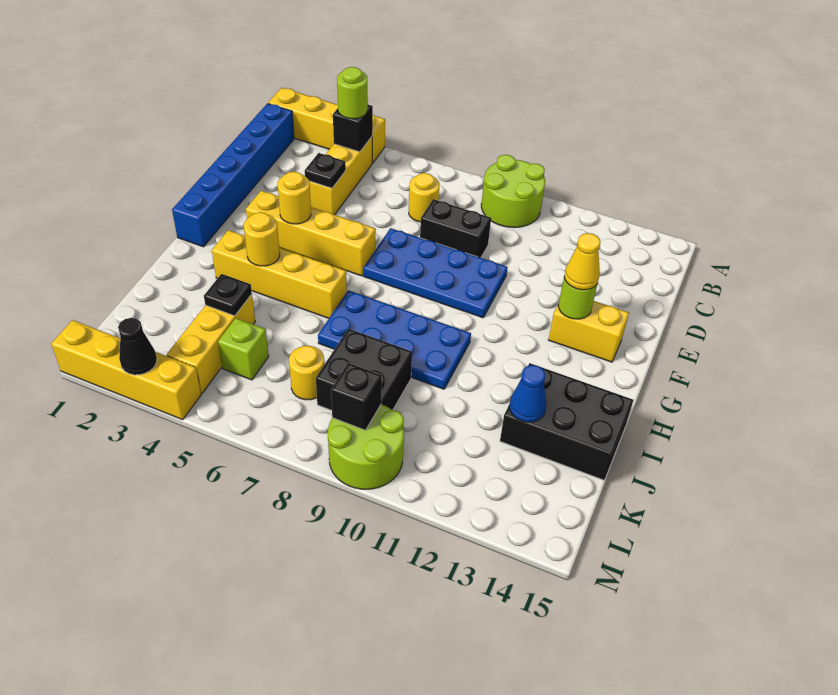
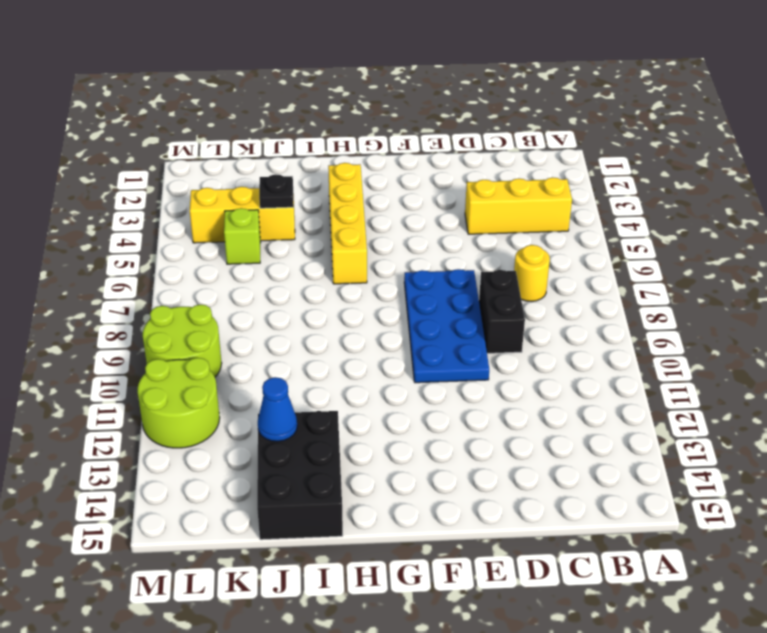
lime round brick L11:M12 level 1 -> lime round brick A9:B10 level 1
none -> yellow brick A1:A4 level 1
none -> blue brick B1:G1 level 1
none -> yellow brick F3:F6 level 1

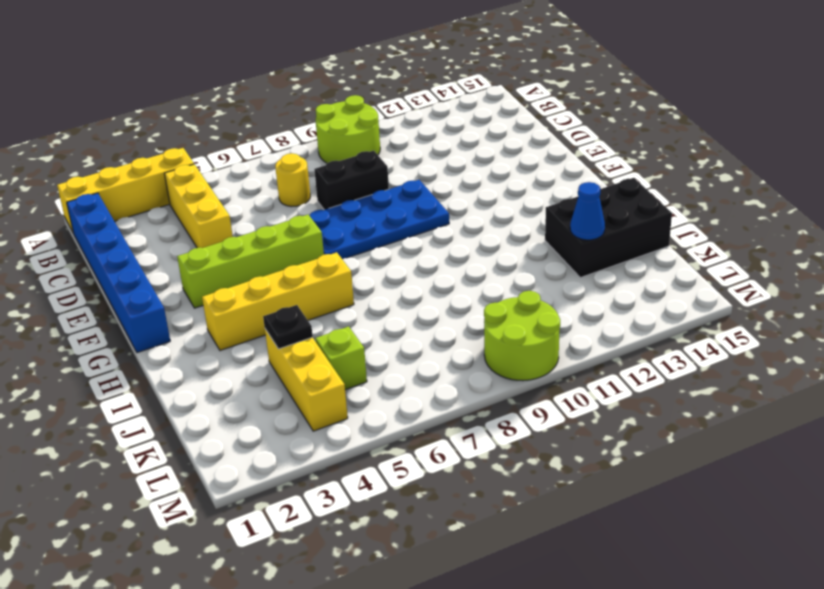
lime brick F3:F6 level 1 -> yellow brick F3:F6 level 1
none -> yellow brick F13:F14 level 1
none -> blue plate H7:I10 level 1
none -> black brick J8:K9 level 1

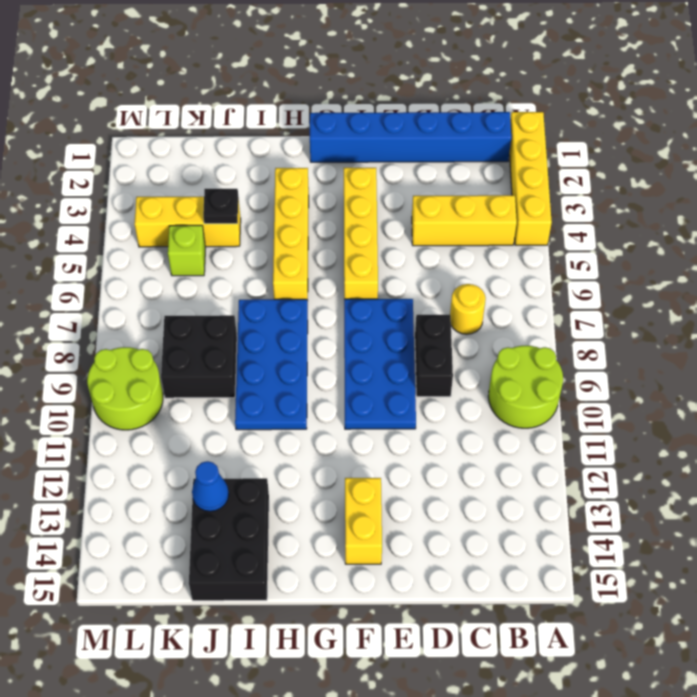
none -> yellow round brick K7 level 1
none -> yellow brick M1:M4 level 1
none -> black brick B4 level 2

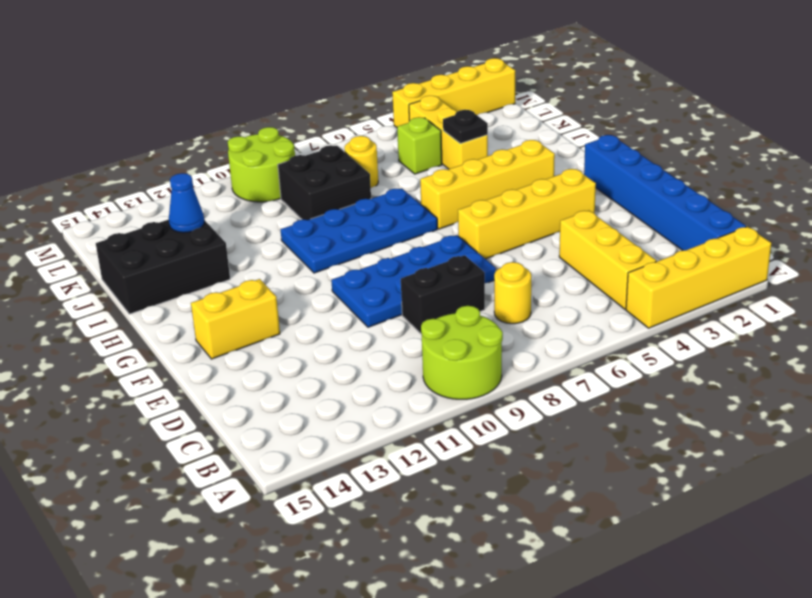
none -> black brick B4 level 2
none -> black plate D4 level 2
none -> yellow round brick F4 level 2

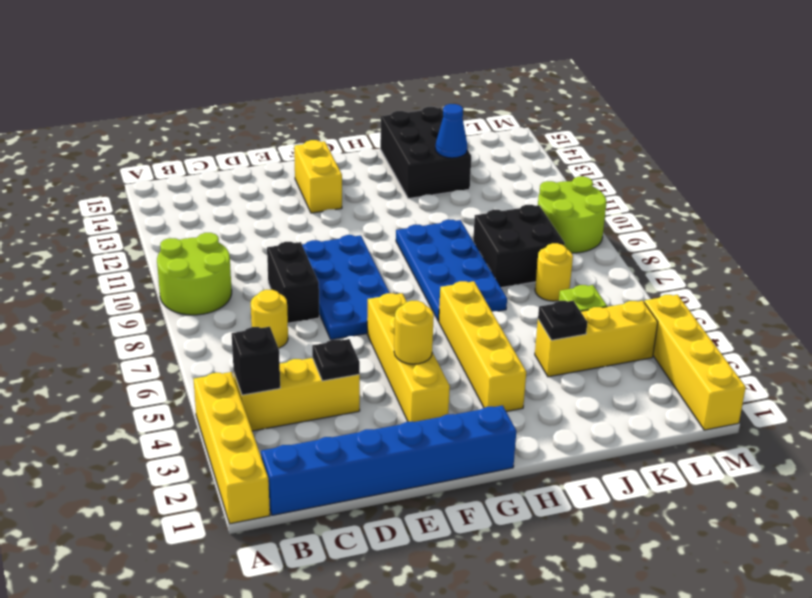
none -> lime round brick F13 level 2
none -> yellow round brick H4 level 2
none -> black brick L9 level 2

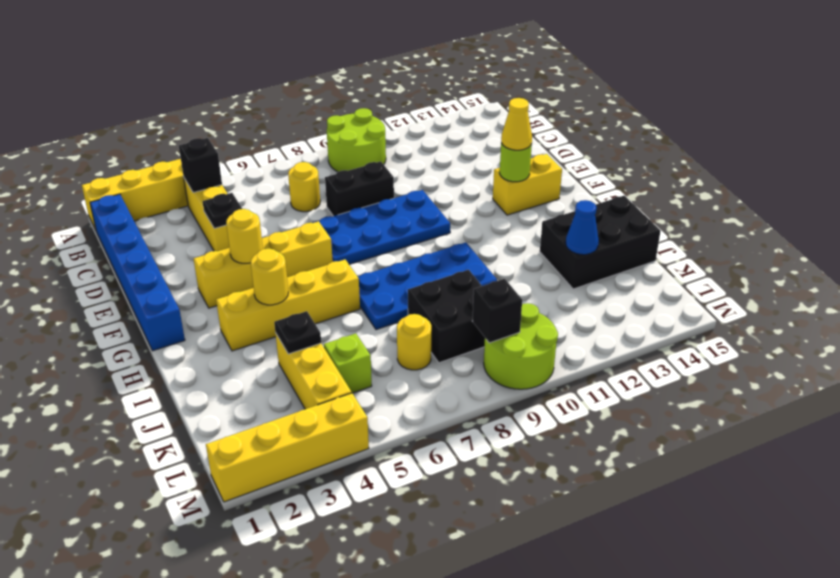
none -> black cone M3 level 2
none -> lime round brick B4 level 3

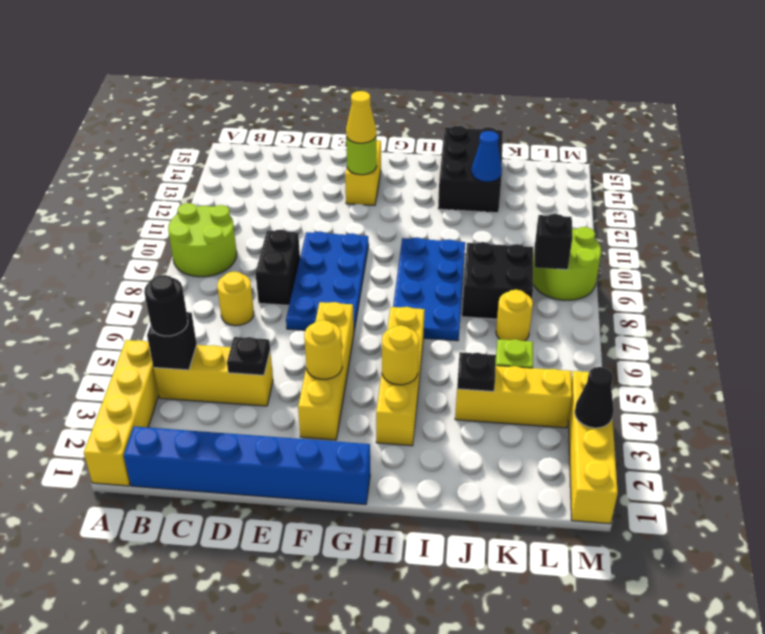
black round brick B4 level 3 -> lime round brick B4 level 3

